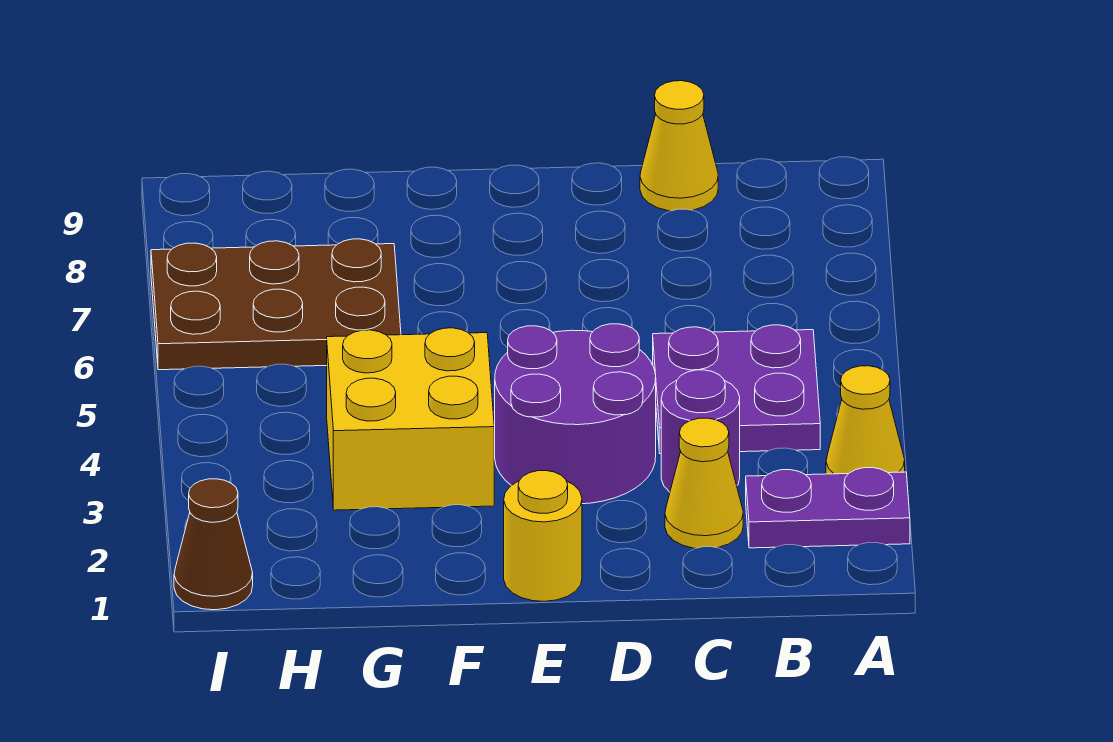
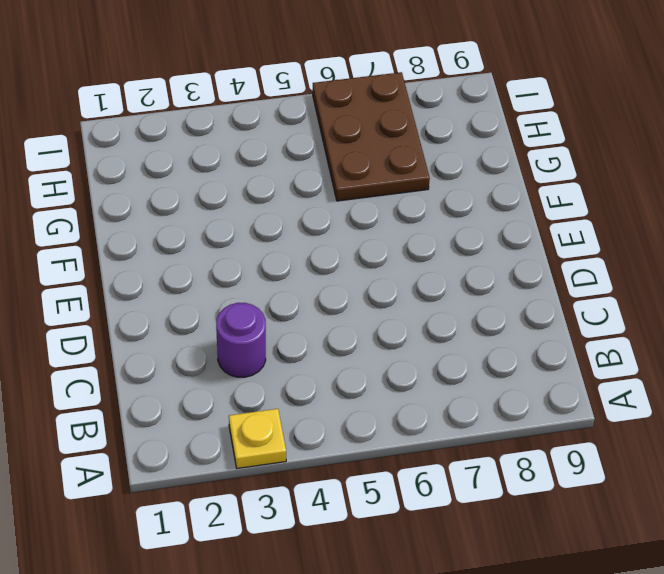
yellow plate A3 level 1 -> yellow cone A3 level 1
none -> purple plate A2:B2 level 1
none -> purple plate B4:C5 level 1

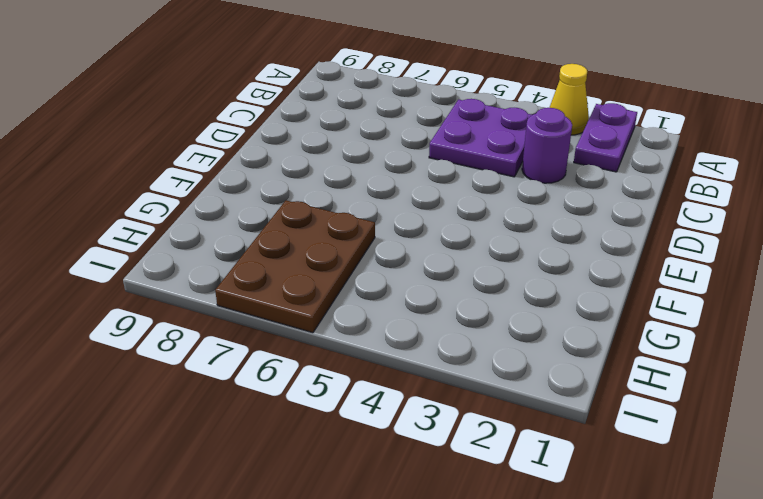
none -> yellow cone C2 level 1
none -> yellow cone C9 level 1

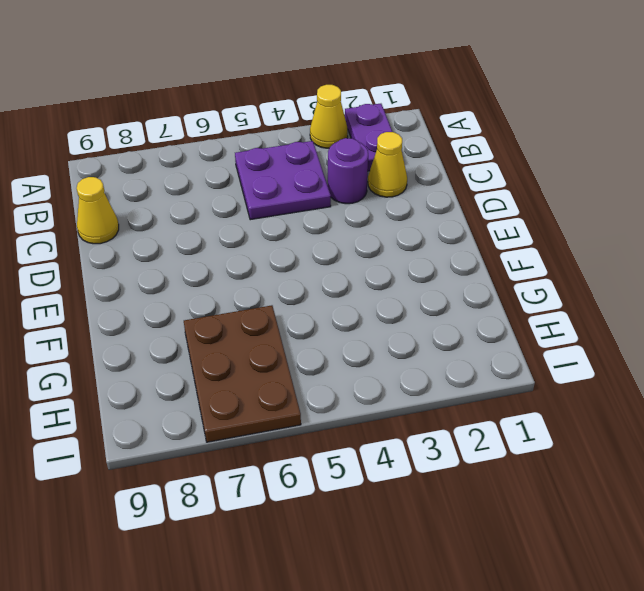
none -> purple round brick D3:E4 level 1
none -> yellow round brick E1 level 1

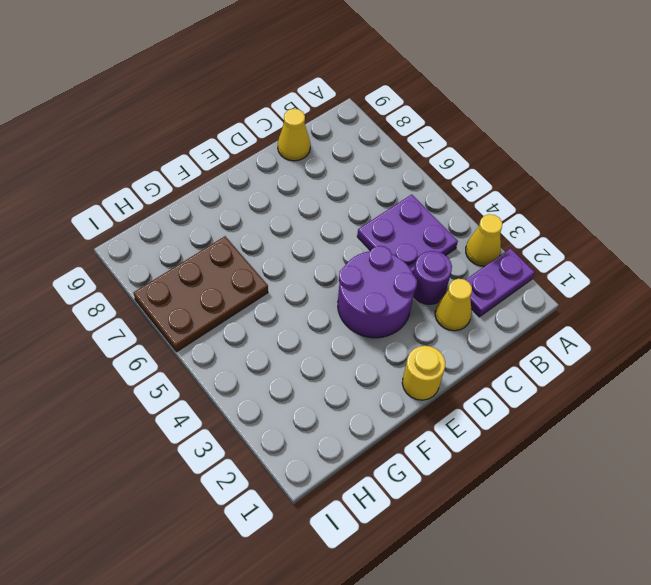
none -> yellow brick F3:G4 level 1
none -> brown cone I1 level 1

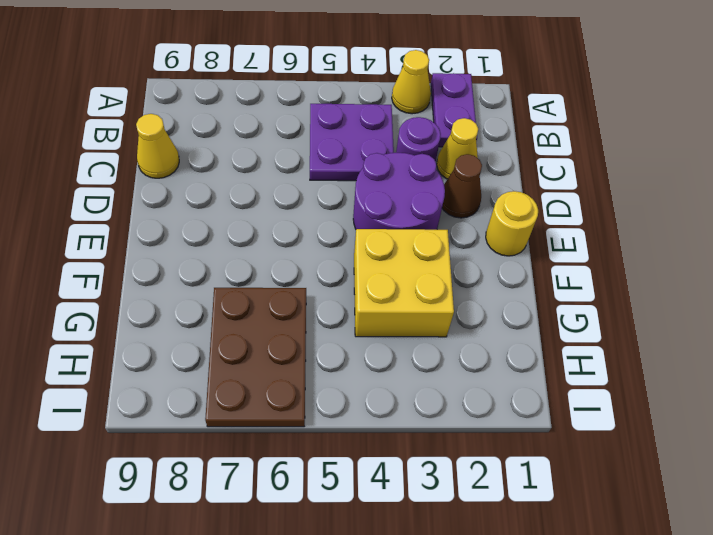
brown cone D2 level 1 -> brown cone I1 level 1

